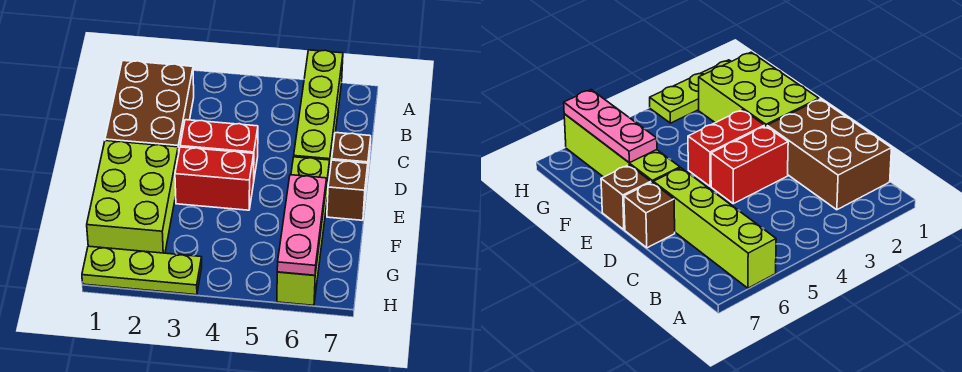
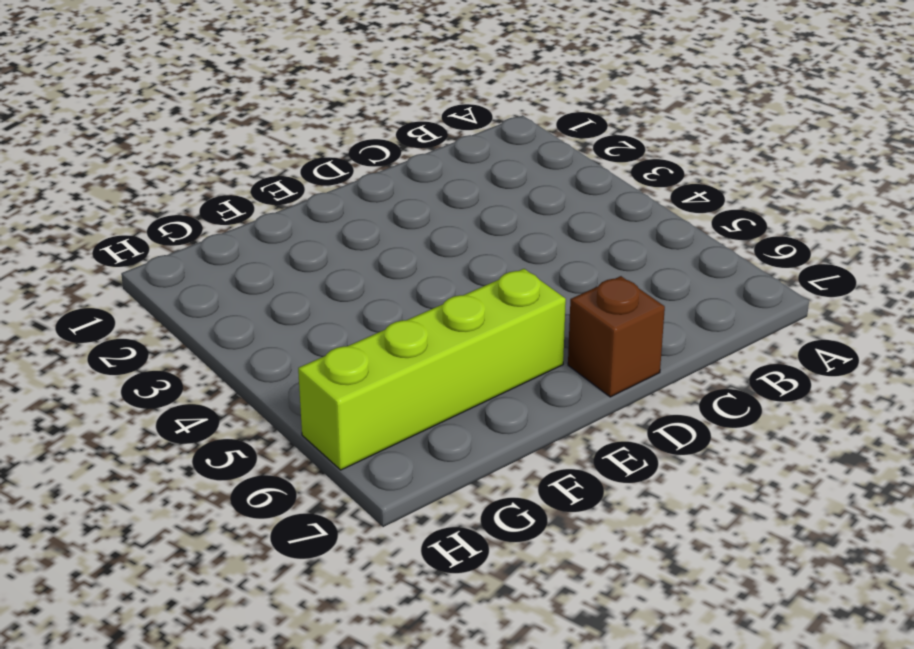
none -> lime brick A6:D6 level 1
none -> brown brick B1:D2 level 1

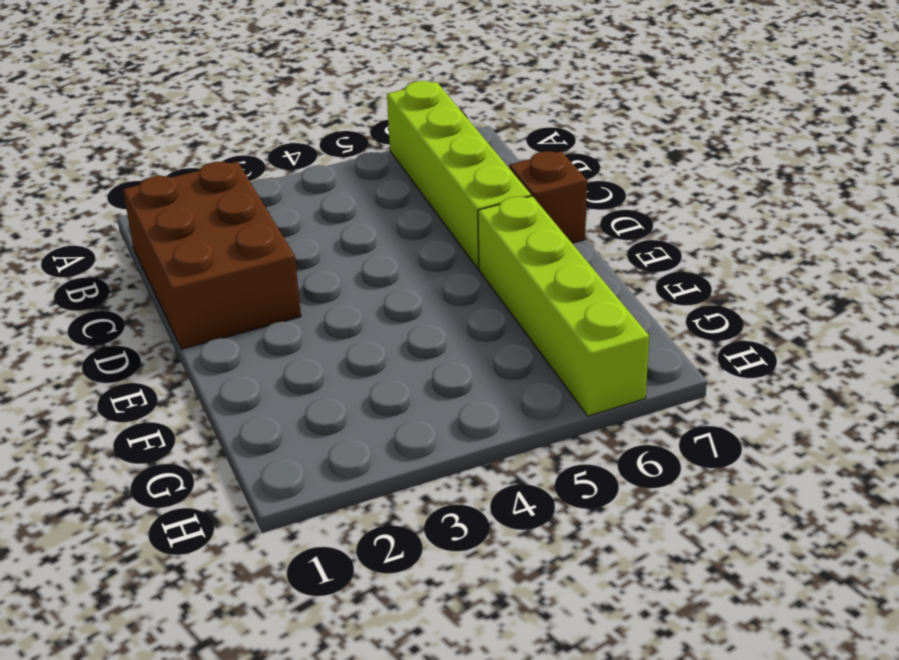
none -> red brick D3:D4 level 1
none -> lime brick E1:G2 level 1

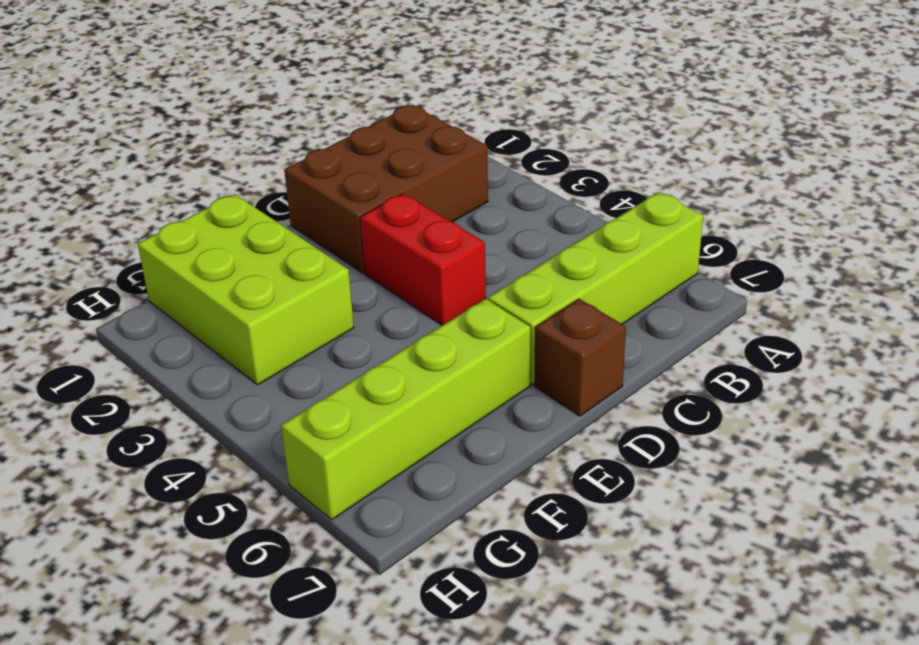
lime brick F1:G3 level 1 -> lime brick E1:G2 level 1
none -> red brick E3:E4 level 1
none -> brown brick E7 level 1

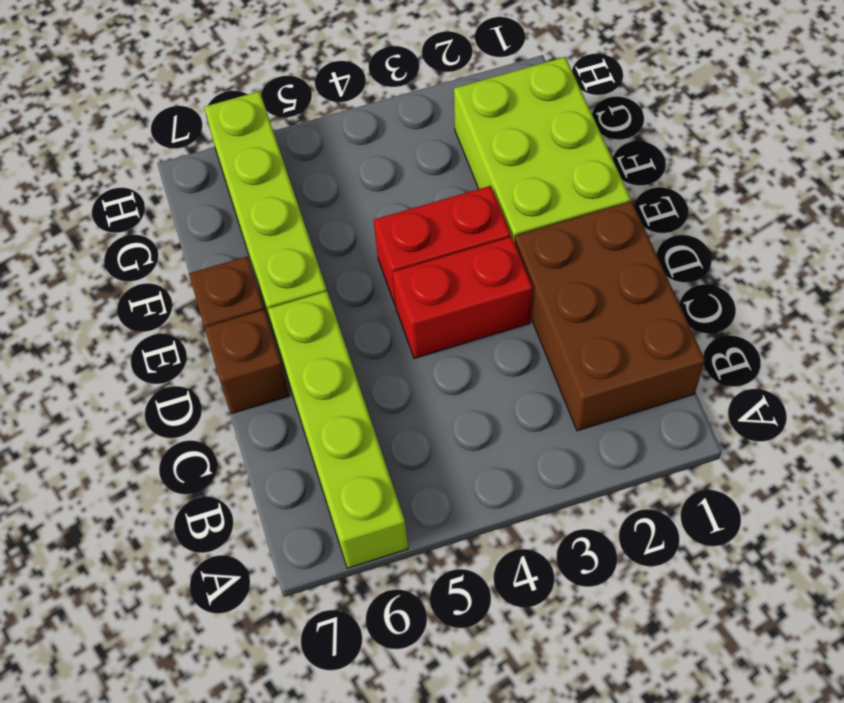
none -> lime plate H1:H3 level 1
none -> pink plate F6:H6 level 2

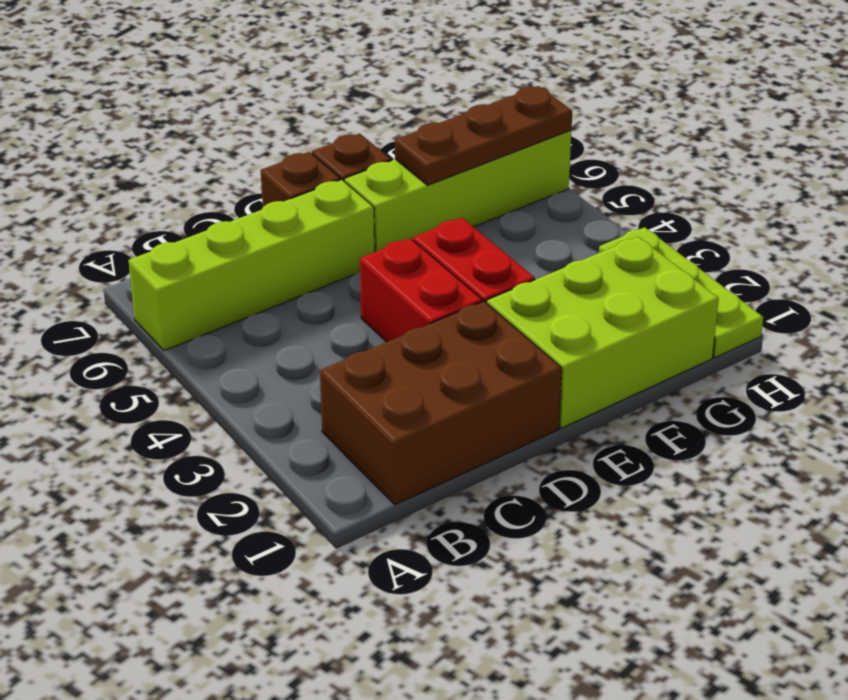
brown plate F6:H6 level 2 -> pink plate F6:H6 level 2

